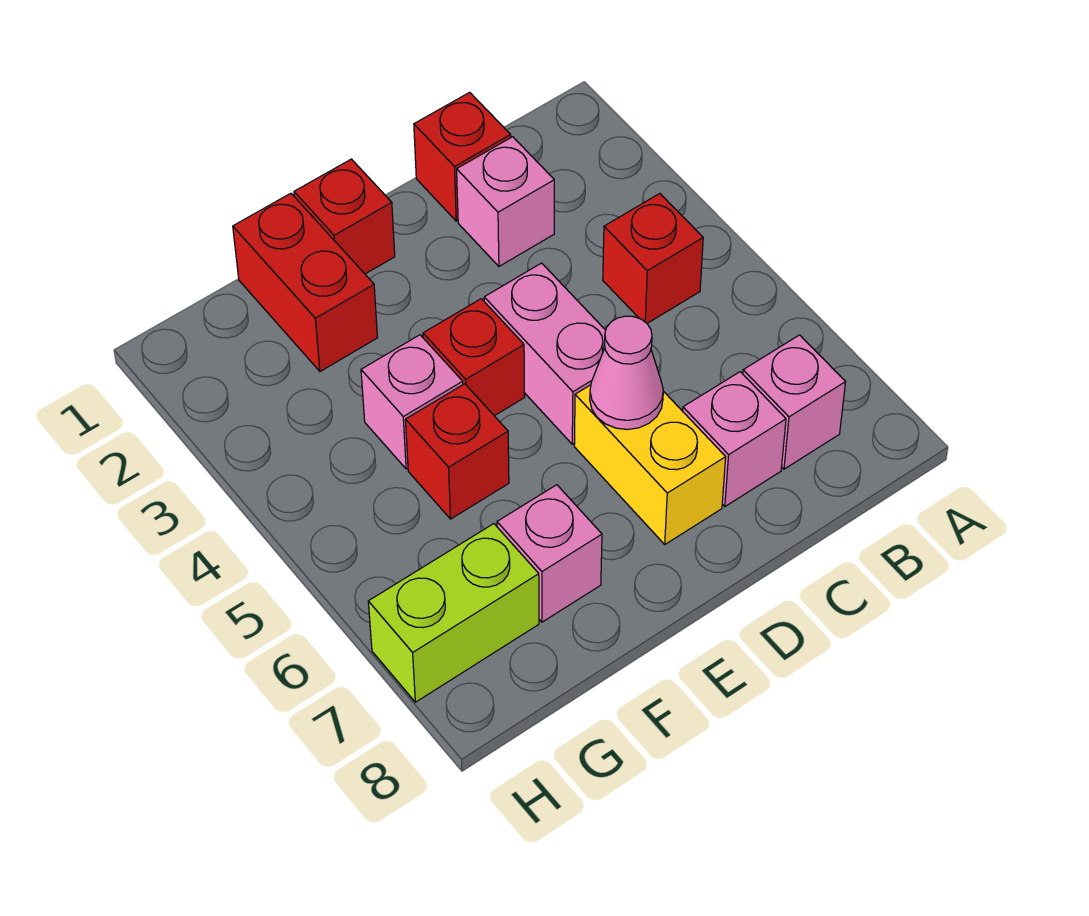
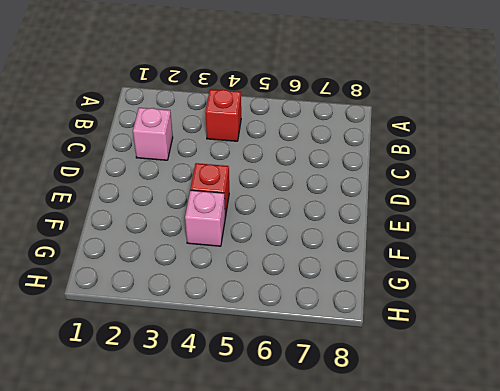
none -> pink brick B7 level 1
none -> red brick C1 level 1
none -> pink brick C7 level 1

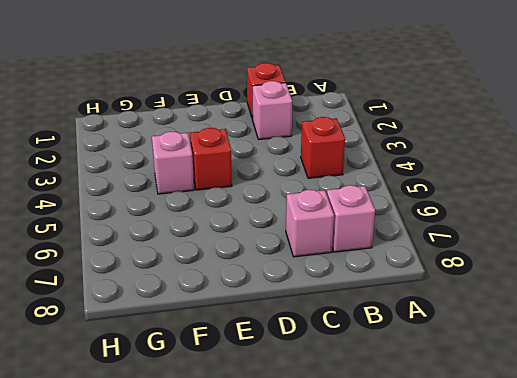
none -> pink brick D4:D5 level 1
none -> yellow brick D6:D7 level 1
none -> red brick E1 level 1

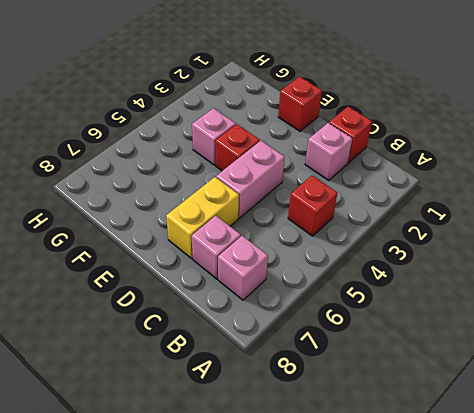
none -> red brick F1:F2 level 1
none -> red brick F5 level 1
none -> pink brick F7 level 1

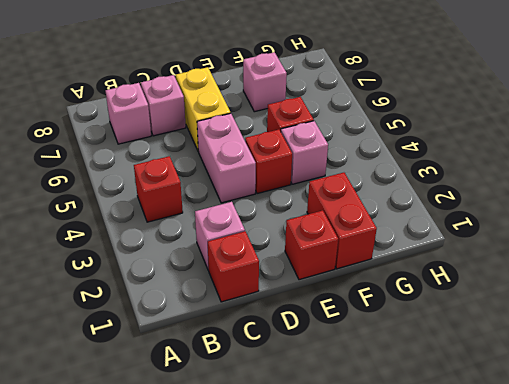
none -> lime brick G7:H7 level 1
none -> pink cone D6 level 2

